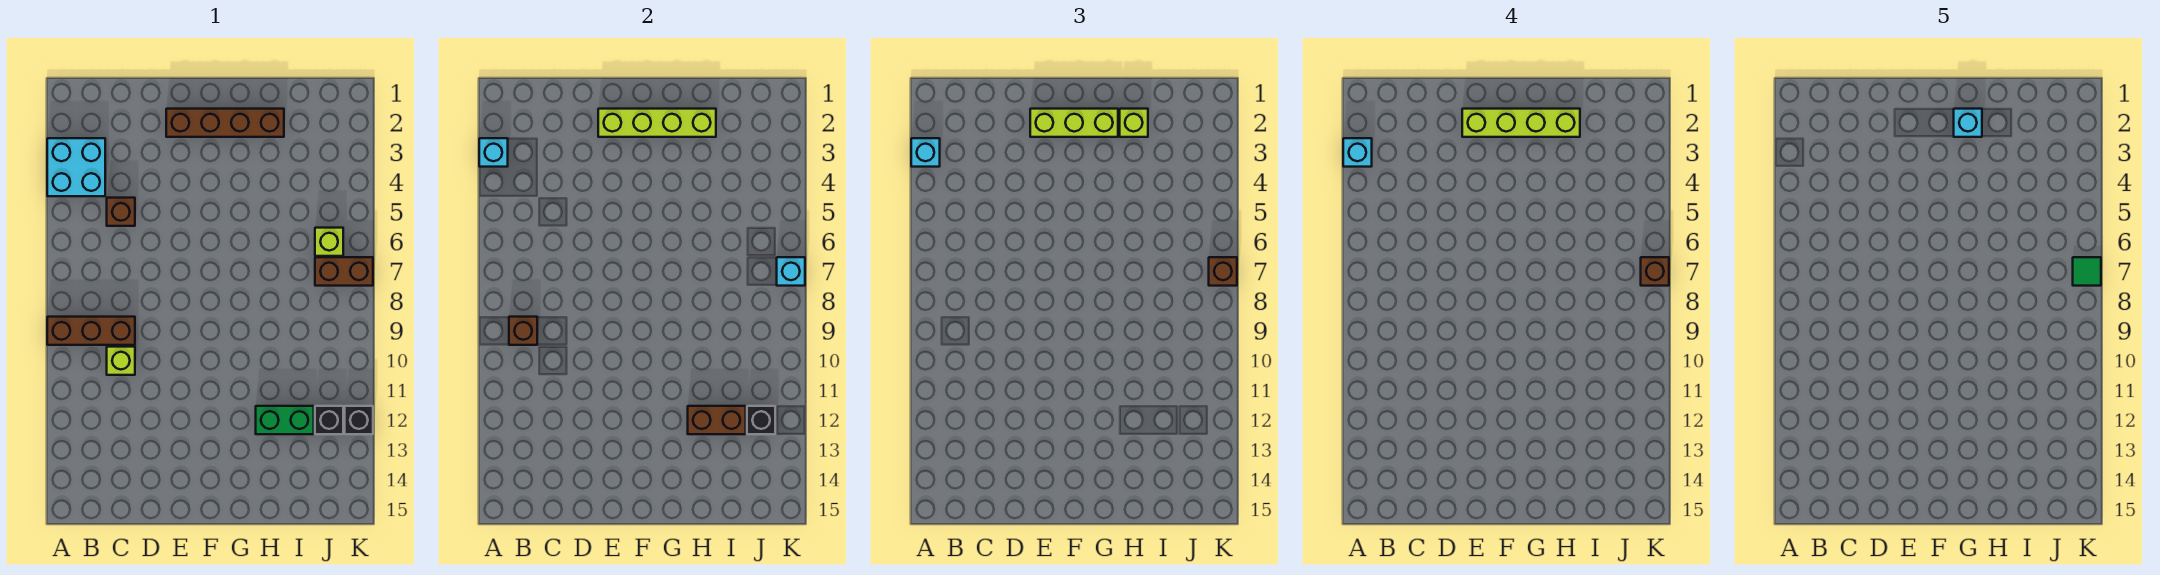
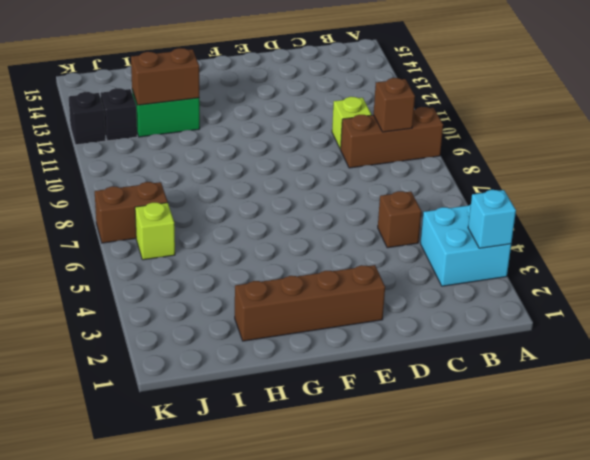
none -> lime brick E2:H2 level 2
none -> black brick J12 level 2
none -> cyan brick K7 level 2

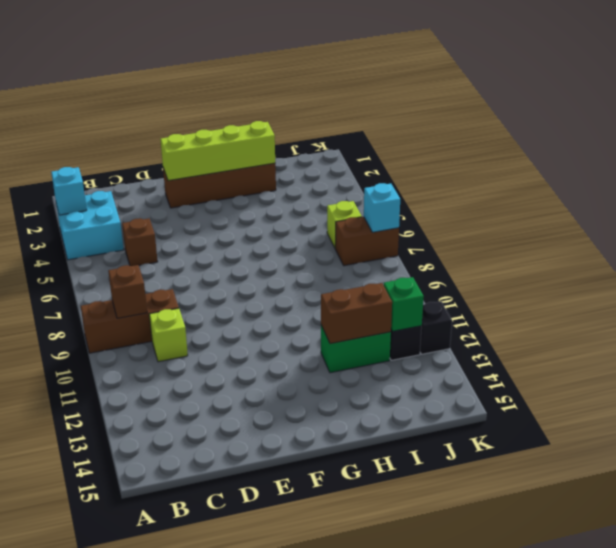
green brick J12 level 2 -> black brick J12 level 2
none -> cyan brick A3 level 3
none -> lime brick E2:G2 level 3
none -> lime brick H2 level 3

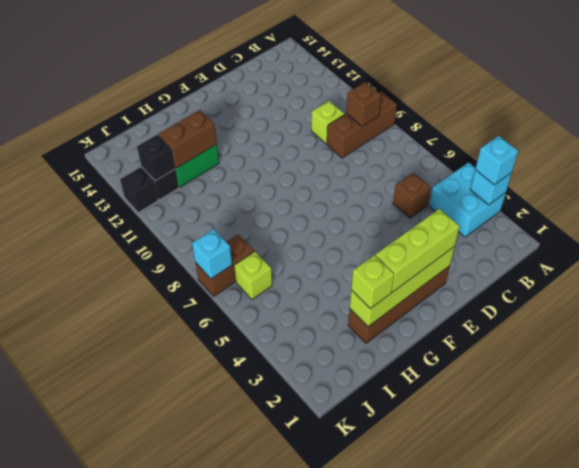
none -> brown brick K7 level 3
none -> cyan brick A3 level 4
none -> lime brick E2:H2 level 4

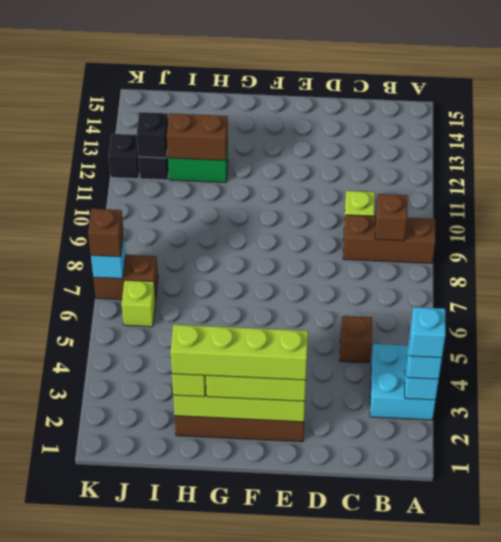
none -> brown brick K7 level 4
none -> cyan brick G2 level 5
none -> green tile K7 level 5

